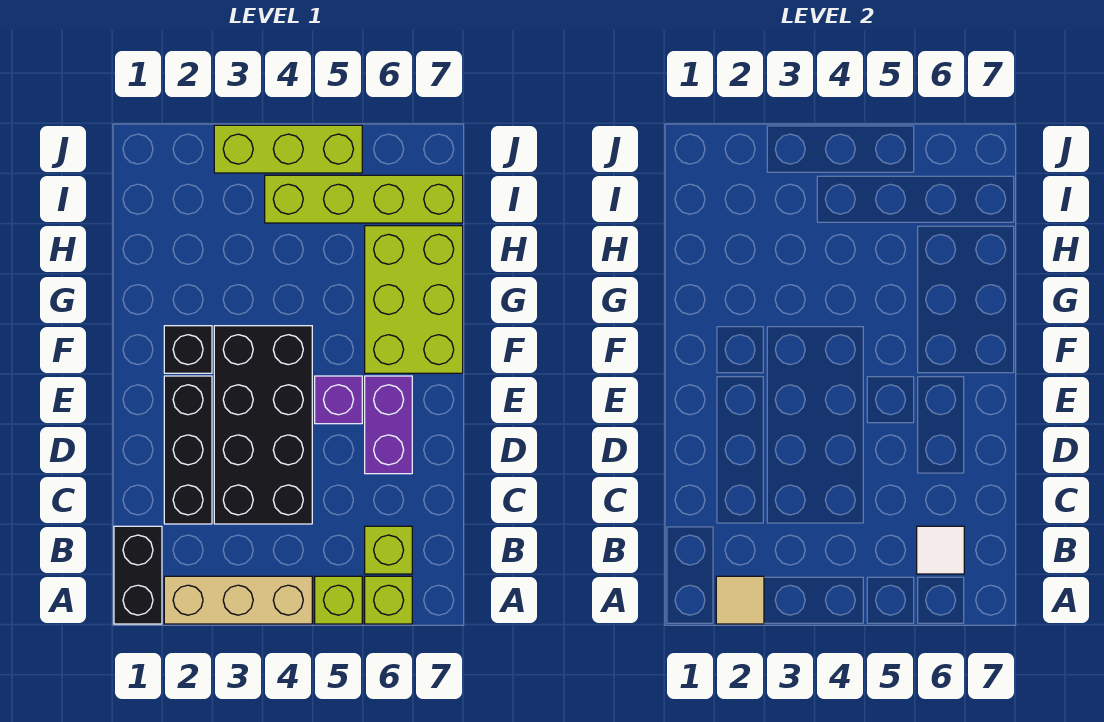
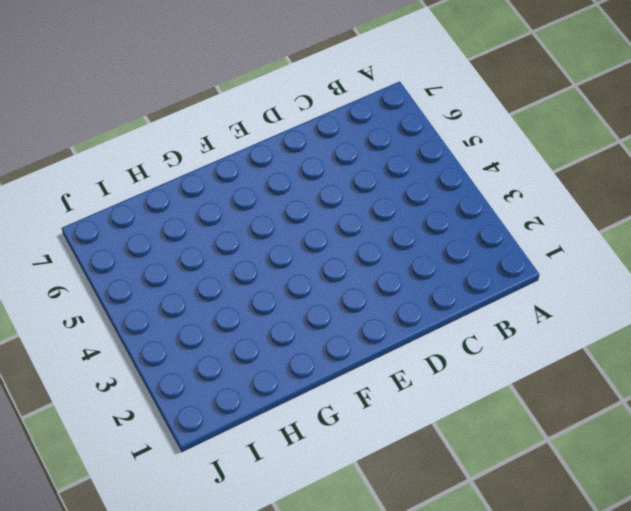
none -> black brick A1:B1 level 1
none -> tan brick A2:A4 level 1
none -> lime brick A5 level 1

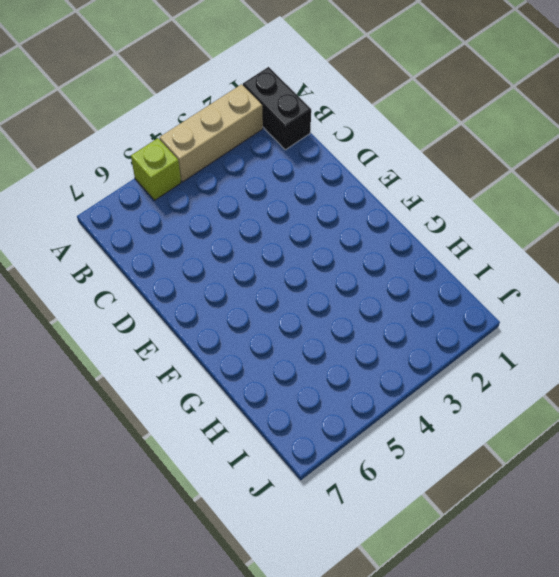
none -> lime brick A6 level 1
none -> lime brick B6 level 1
none -> black brick C2:E2 level 1

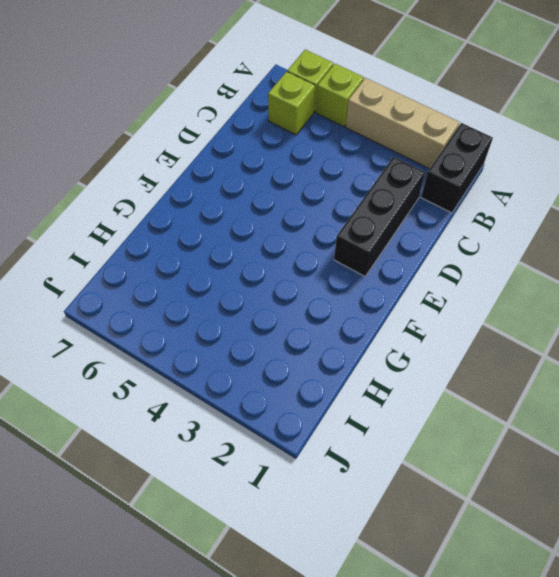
none -> black brick C3:F4 level 1
none -> purple brick D6:E6 level 1
none -> purple brick E5 level 1

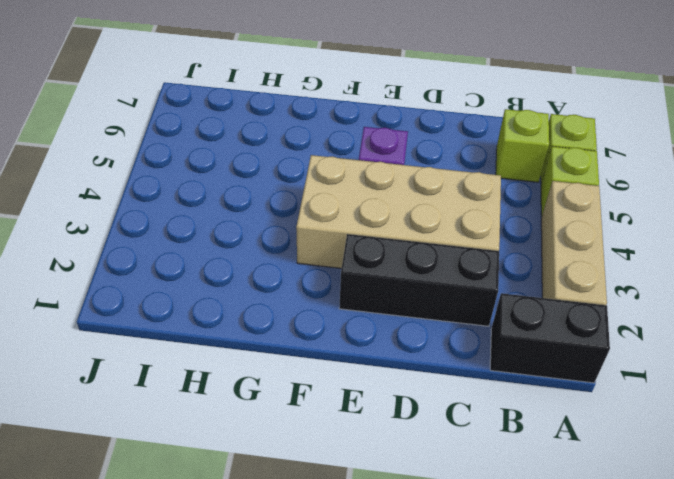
tan brick C3:F4 level 1 -> black brick C3:F4 level 1
none -> purple brick D6:E6 level 1
none -> black brick F2 level 1
none -> lime brick F6:H7 level 1

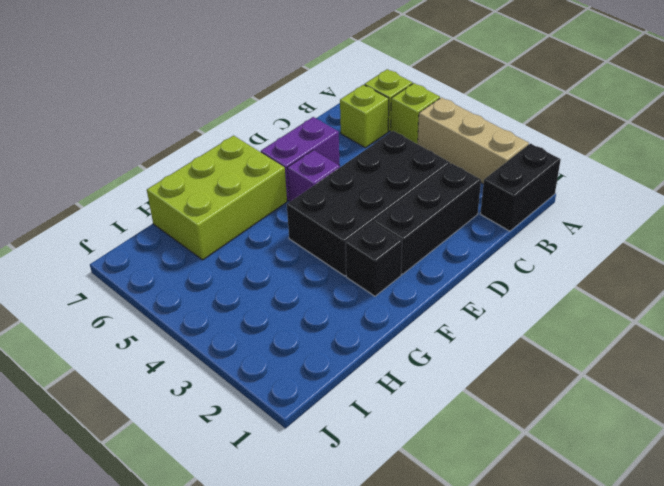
none -> lime brick I4:I7 level 1
none -> lime brick J3:J5 level 1
none -> tan tile A2 level 2

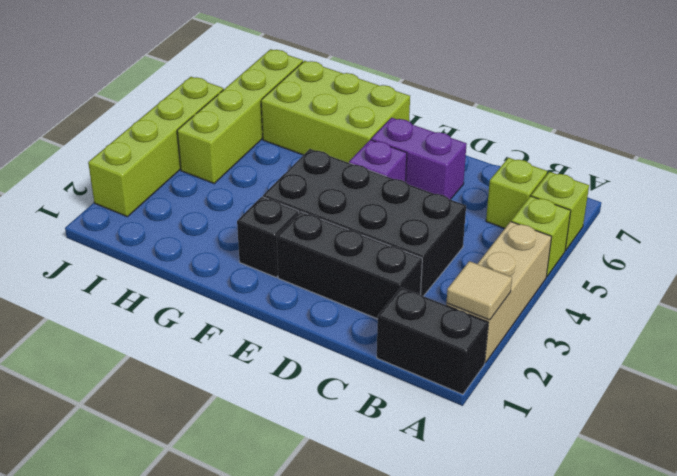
lime brick J2:J5 level 1 -> lime brick J3:J5 level 1
none -> white tile B6 level 2

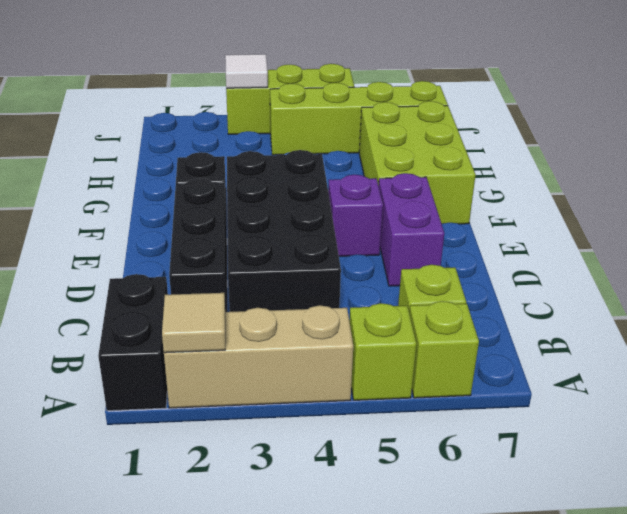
white tile J3 level 2 -> white tile B6 level 2

